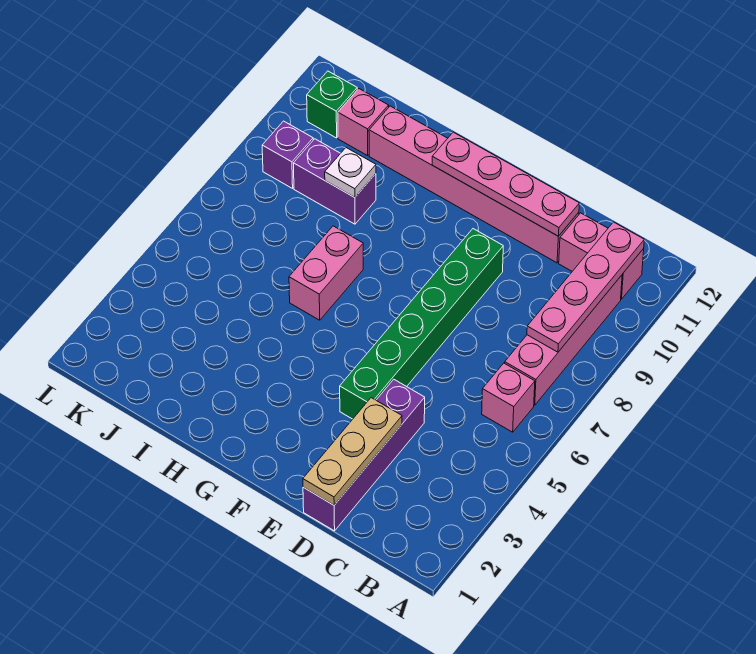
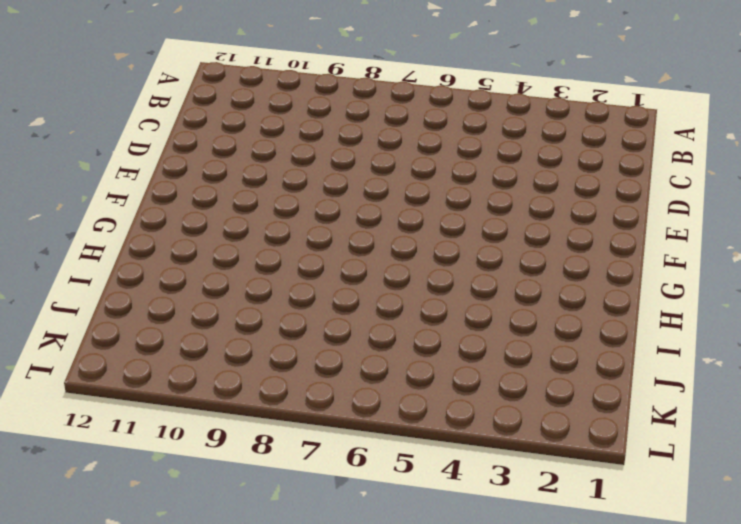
none -> pink brick B6 level 1
none -> pink brick B7:B10 level 1
none -> pink brick B11:C11 level 1

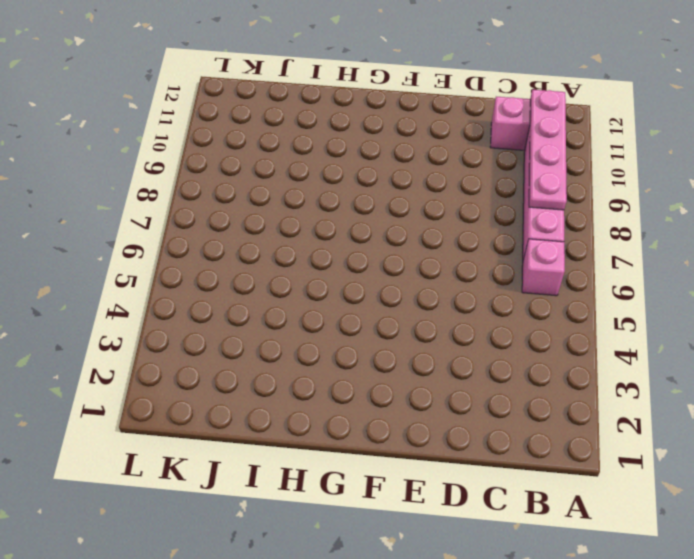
none -> purple brick D1:D4 level 1
none -> pink brick D11:I11 level 1
none -> green brick E4:E9 level 1

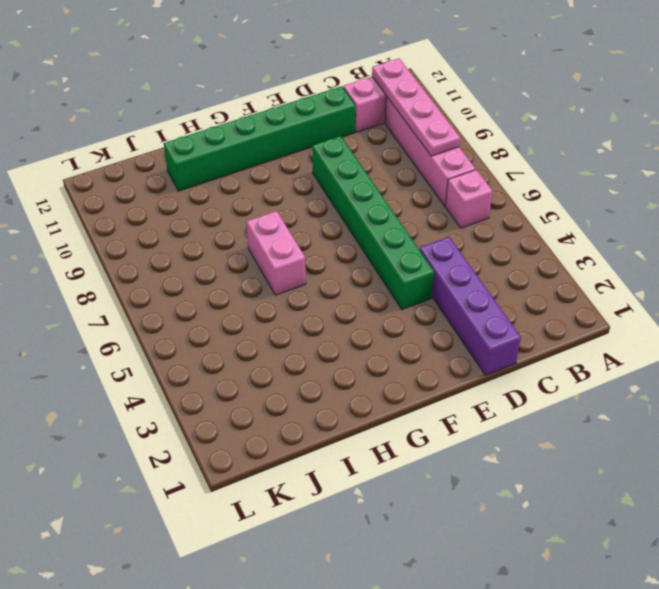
green brick D11:I11 level 1 -> pink brick D11:I11 level 1
none -> purple brick I9:J9 level 1
none -> pink brick J11 level 1
none -> purple brick K9 level 1

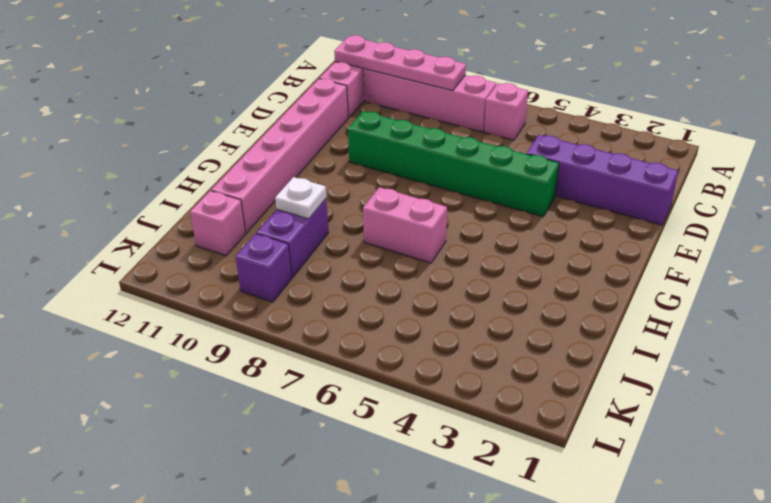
none -> green brick K11 level 1
none -> tan plate D1:D3 level 2
none -> pink plate D11:G11 level 2

